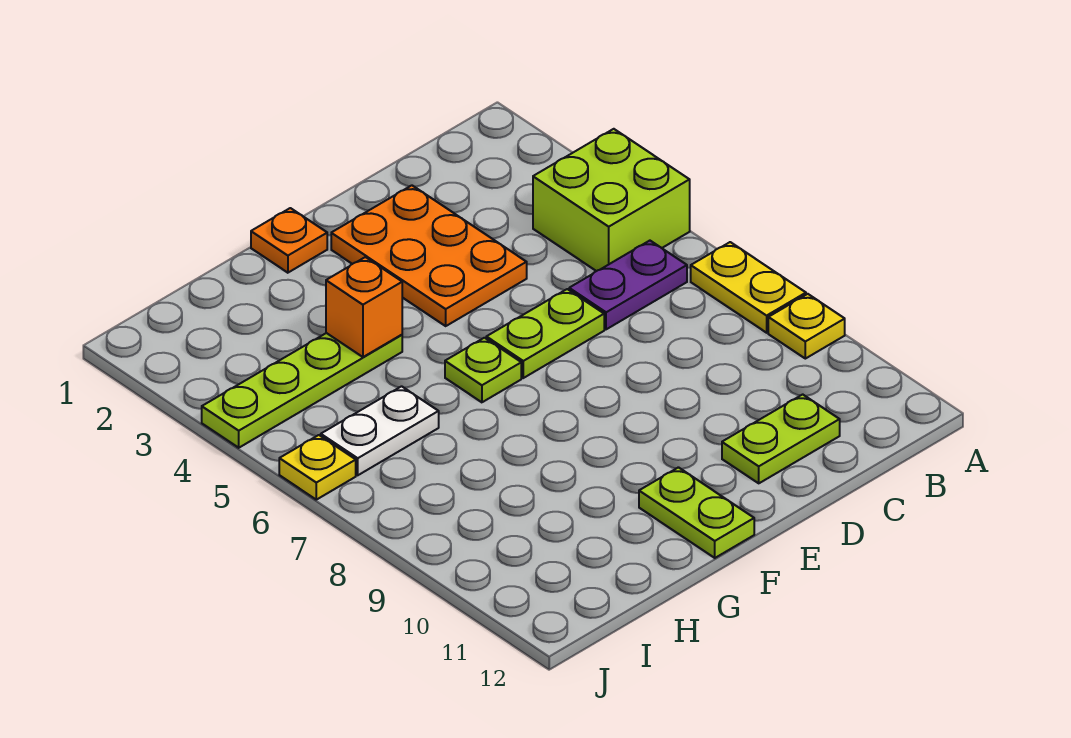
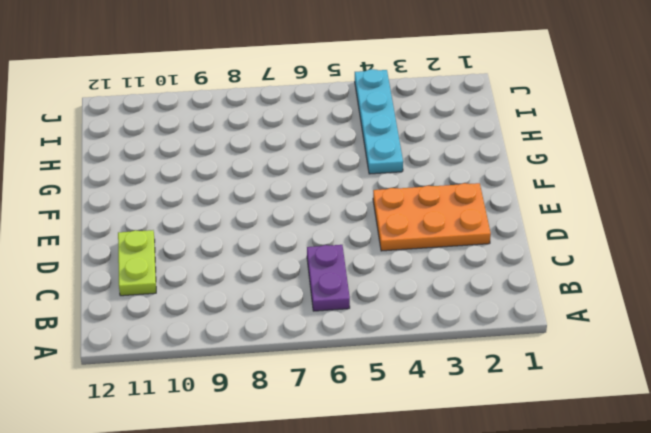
cyan plate G4:J4 level 1 -> lime plate G4:J4 level 1
none -> lime brick A4:B5 level 1
none -> yellow plate A7:A8 level 1
none -> yellow plate A9 level 1

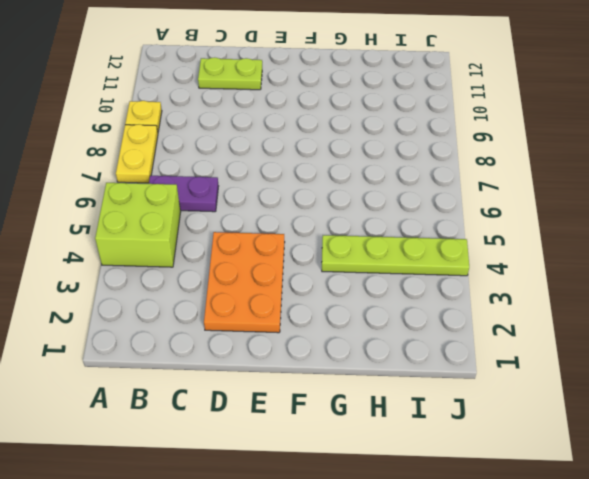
none -> lime plate D6:E6 level 1
none -> orange plate F1 level 1
none -> lime plate F6 level 1

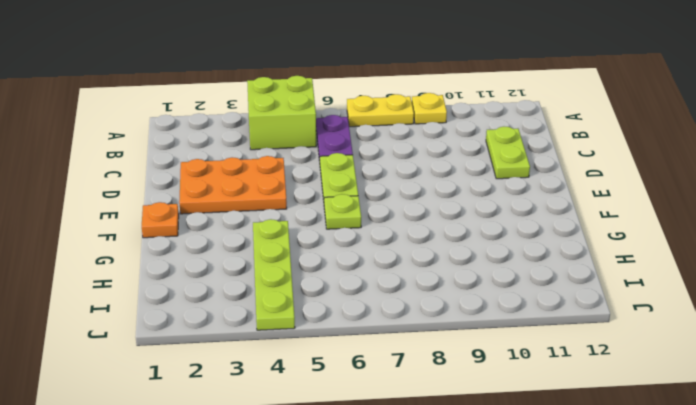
none -> lime plate F11:F12 level 1
none -> white plate H6:I6 level 1
none -> yellow plate J6 level 1

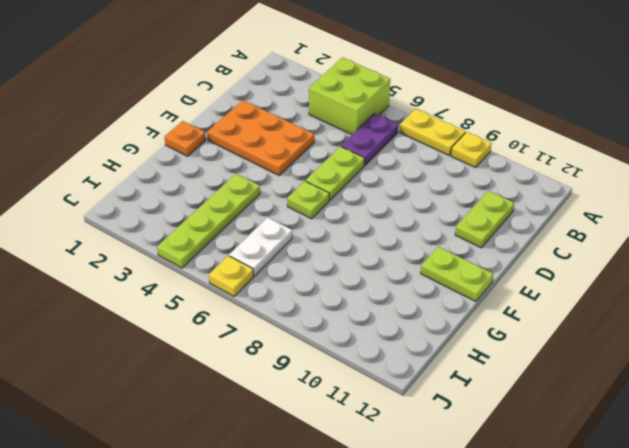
none -> orange brick G4 level 2

